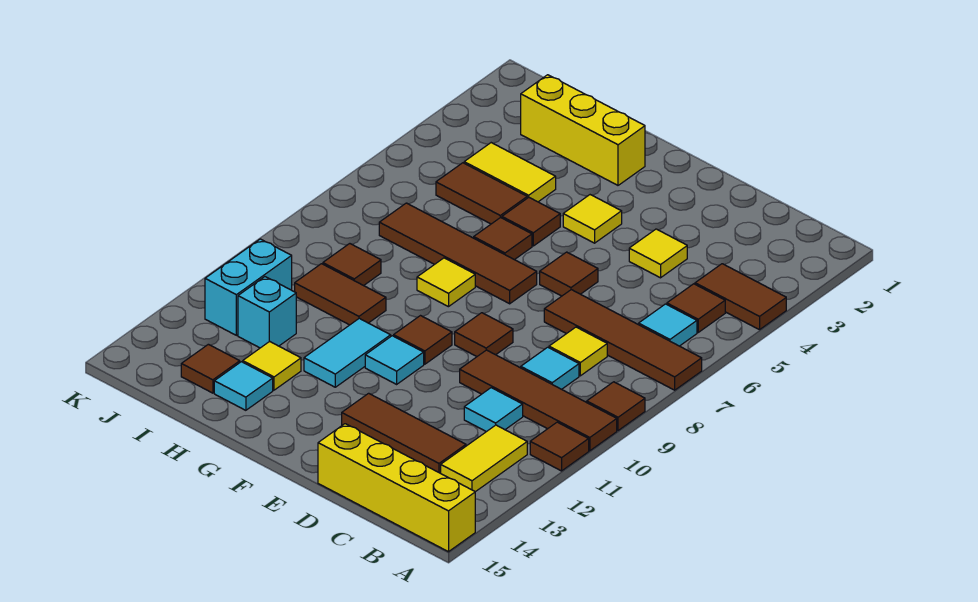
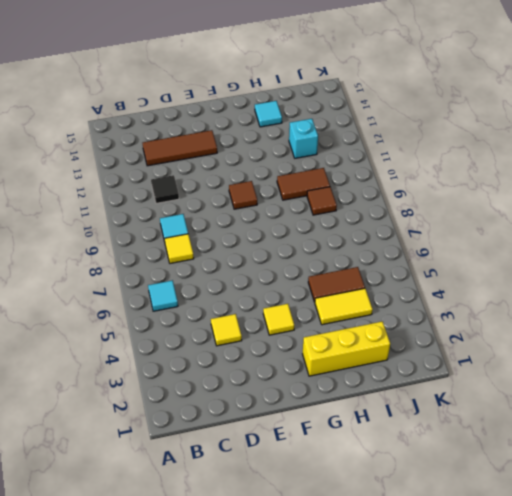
black tile C11 level 1 -> cyan tile C11 level 1
none -> brown tile A4:B4 level 1
none -> brown tile A7:D7 level 1
none -> brown tile A9 level 1
none -> brown tile A10:D10 level 1

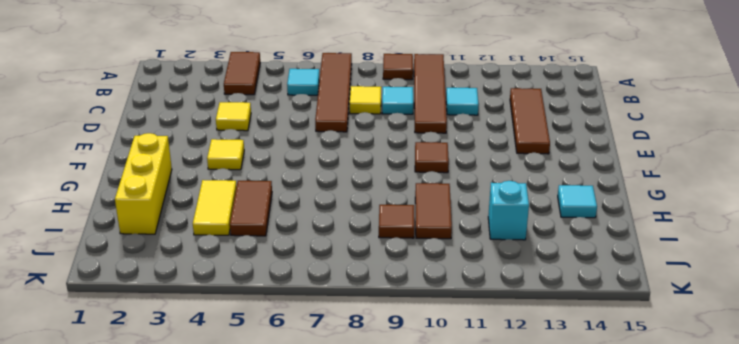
none -> brown tile A11 level 1
none -> yellow brick A15:D15 level 1
none -> brown tile B5 level 1
none -> yellow tile B12:B13 level 1

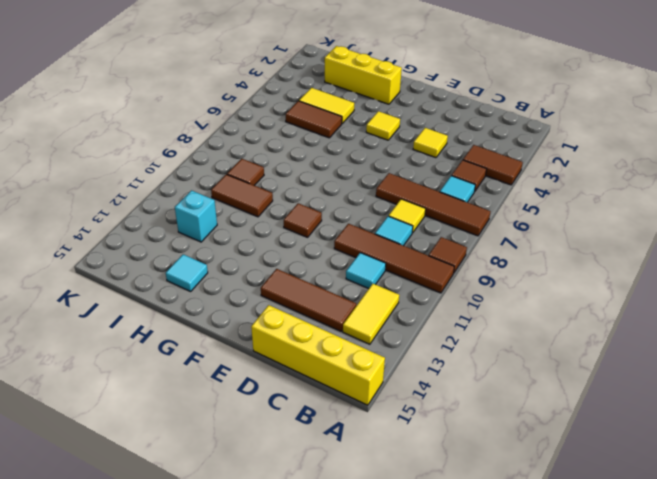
none -> brown tile A11 level 1
none -> brown tile E6 level 1
none -> brown tile E9 level 1
none -> brown tile F7:I7 level 1

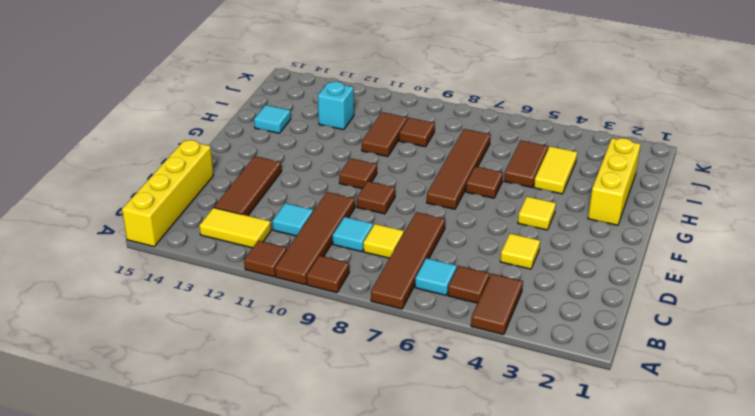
none -> brown tile E6 level 1
none -> cyan tile F11 level 1
none -> brown tile G5 level 1
none -> yellow tile G8 level 1

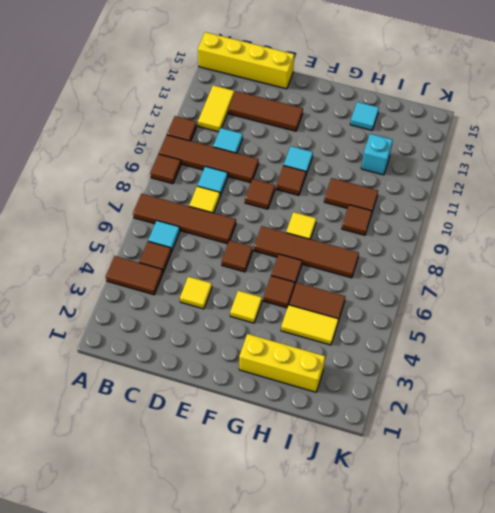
none -> cyan tile G11:G12 level 1
none -> yellow tile H13 level 1
none -> brown tile I14 level 1
none -> cyan brick J11:J12 level 1

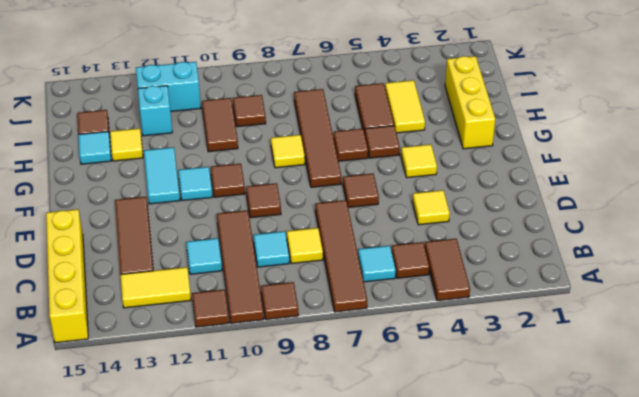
cyan tile F12:G12 level 1 -> cyan tile G11:G12 level 1

